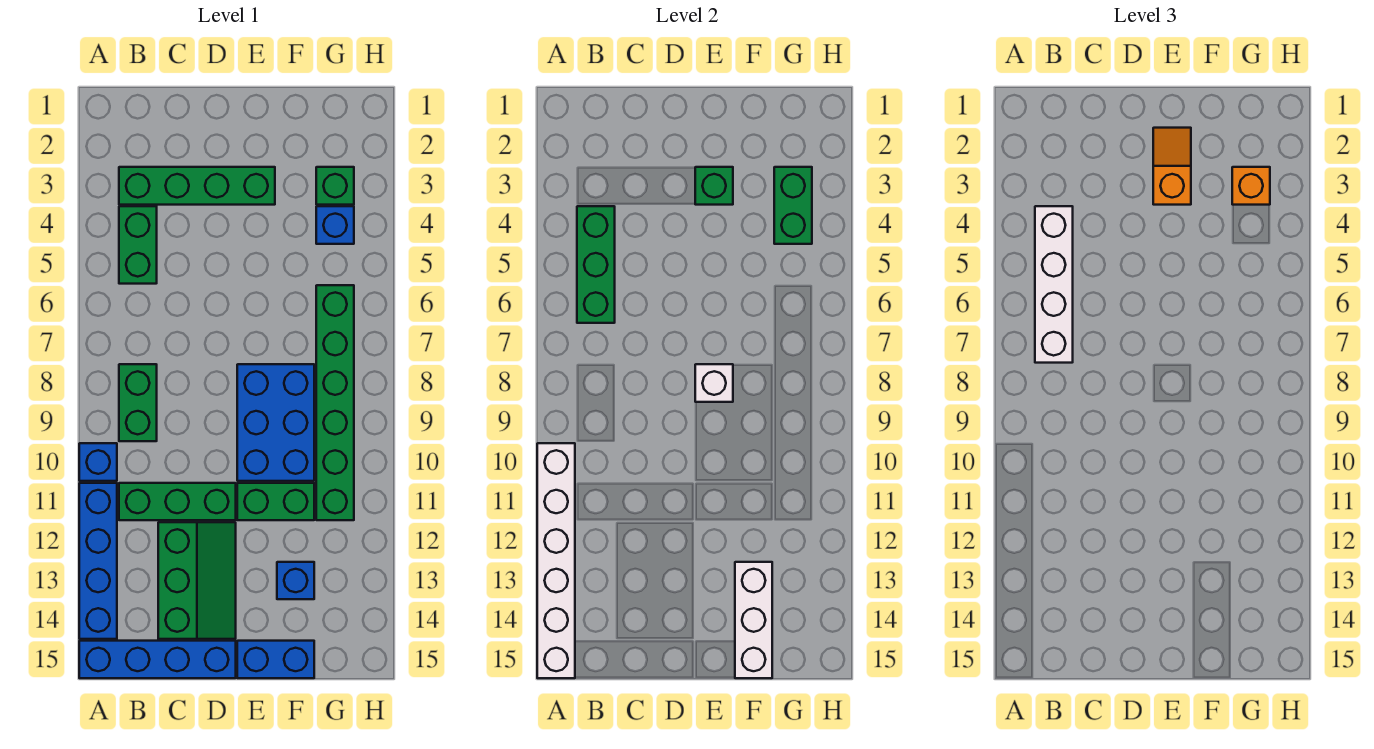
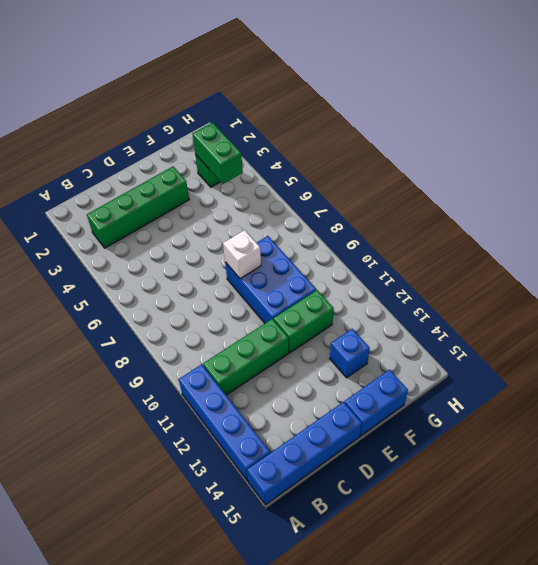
none -> blue brick A10 level 1
none -> green brick B4:B5 level 1
none -> green brick B8:B9 level 1

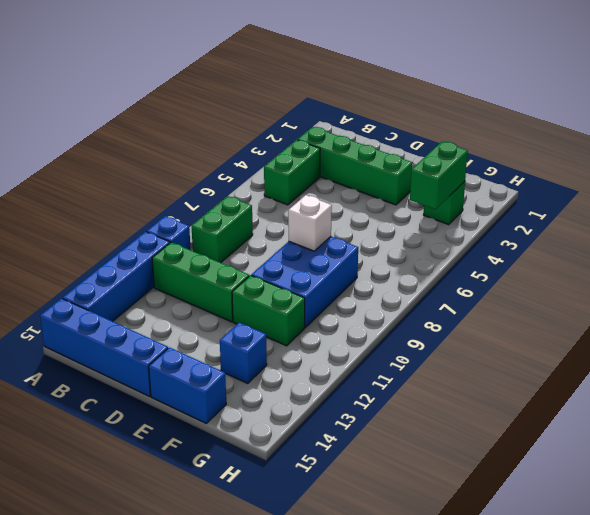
none -> green slope C12:D14 level 1 top C
none -> blue brick G4 level 1
none -> green brick G6:G11 level 1

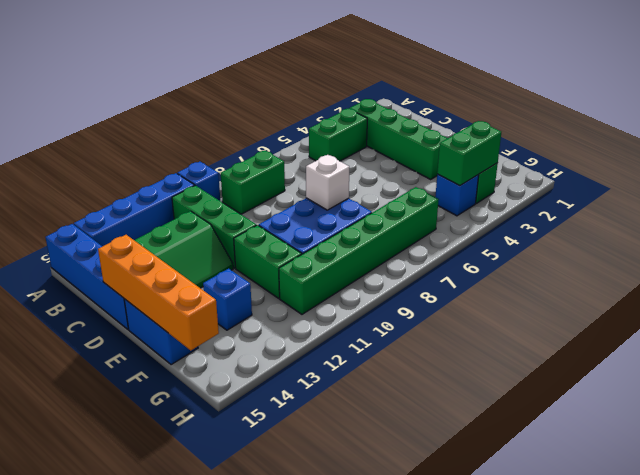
orange brick D15:G15 level 2 -> white brick F13:F15 level 2
none -> white brick A10:A15 level 2
none -> green brick B4:B6 level 2
none -> green brick E3 level 2

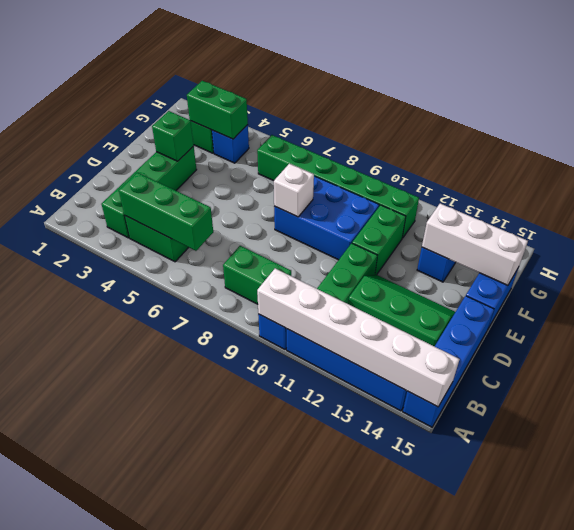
none -> white brick B4:B7 level 3
none -> orange slope E2:E3 level 3 top 3
none -> orange brick G3 level 3

